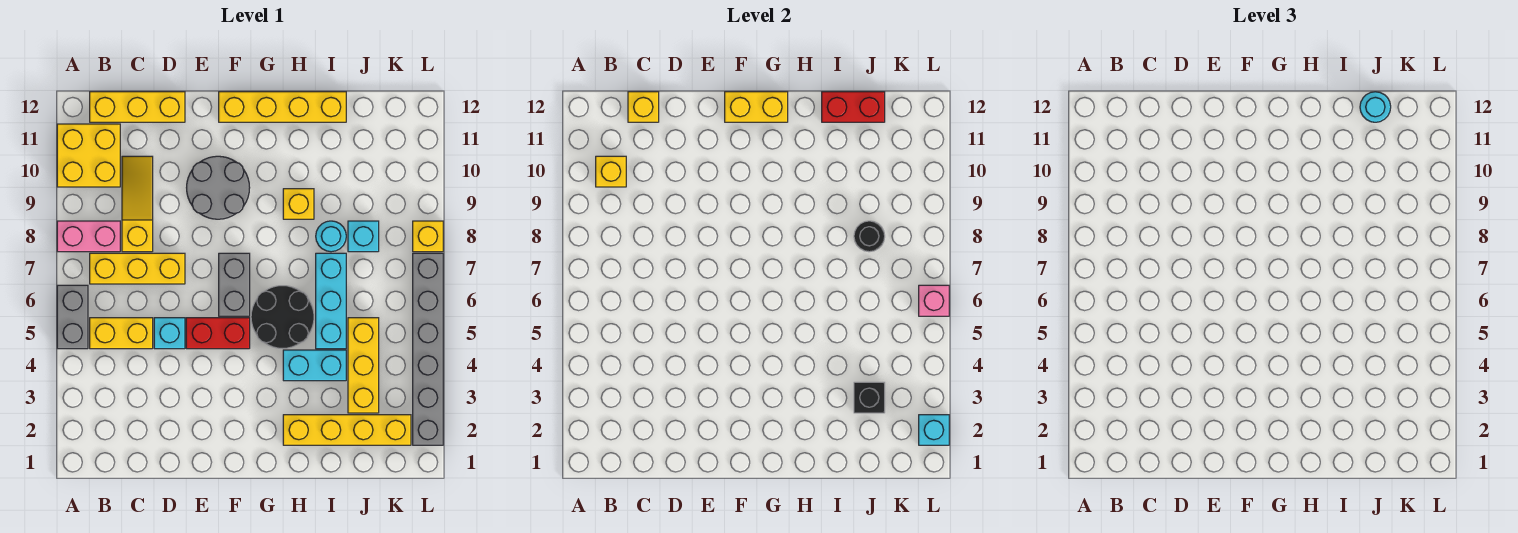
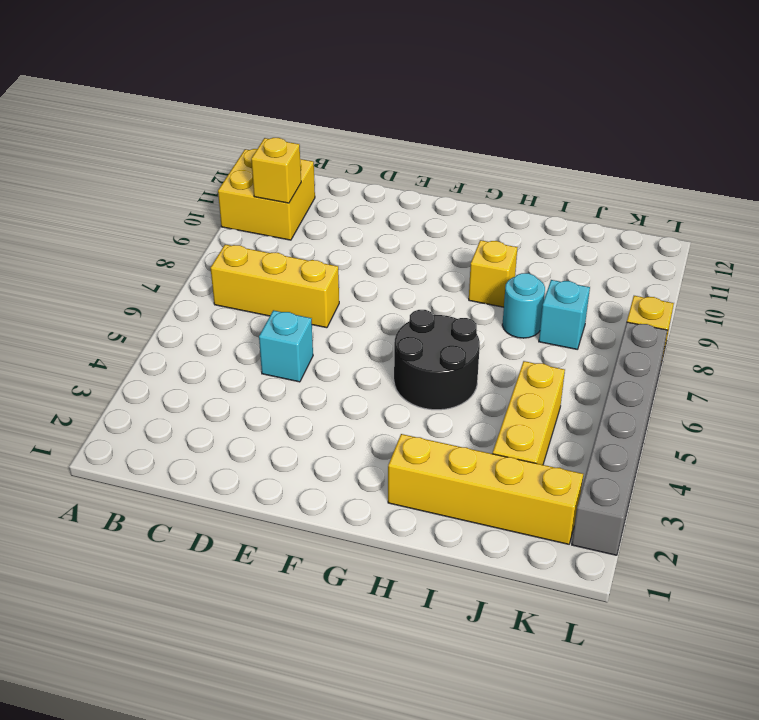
none -> grey brick A5:A6 level 1
none -> pink brick A8:B8 level 1
none -> yellow brick B5:C5 level 1
none -> yellow brick B12:D12 level 1

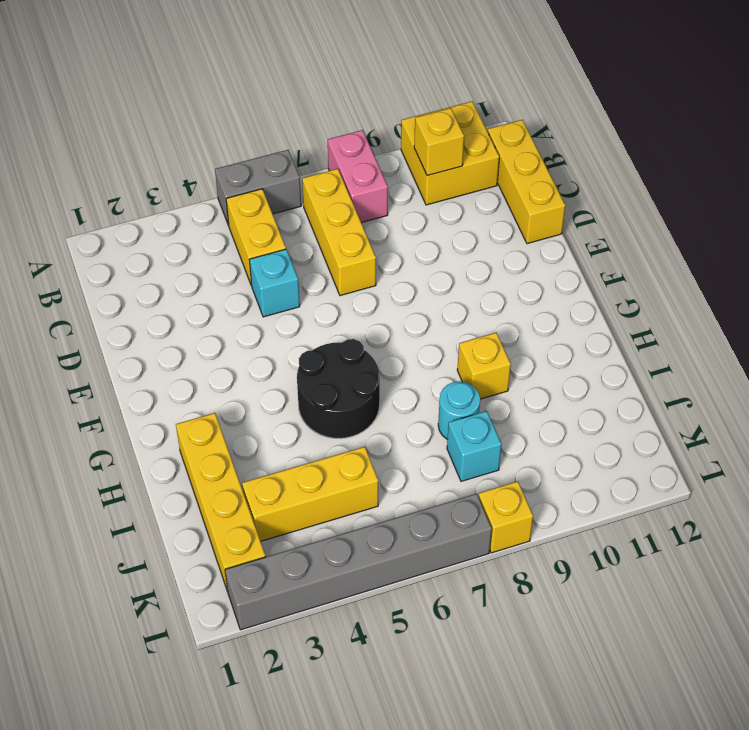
none -> yellow slope C8:C10 level 1 top 8
none -> red brick E5:F5 level 1
none -> grey round brick E9:F10 level 1
none -> grey brick F6:F7 level 1

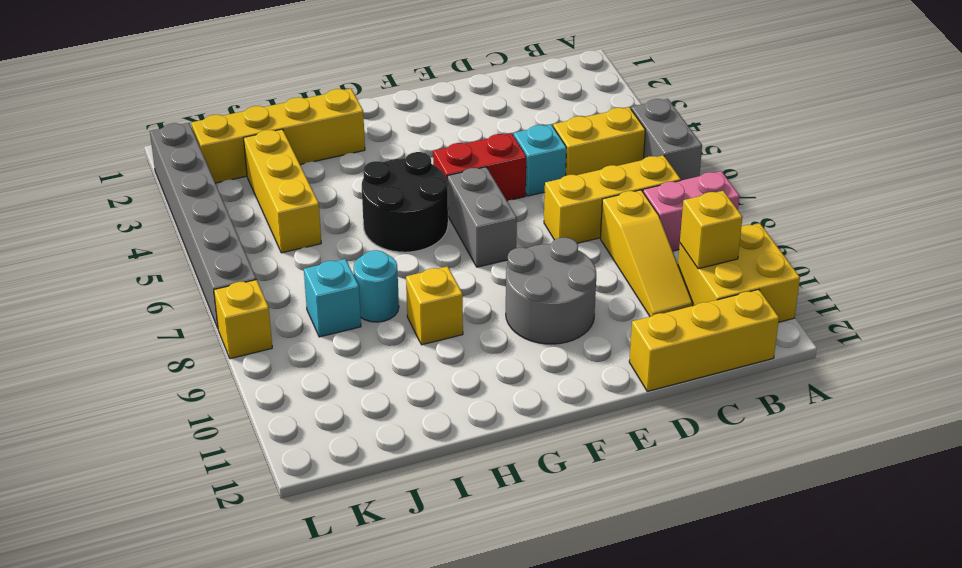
none -> yellow brick F12:I12 level 1
none -> cyan brick H4:I4 level 1
none -> cyan brick I5:I7 level 1
none -> yellow brick C12 level 2

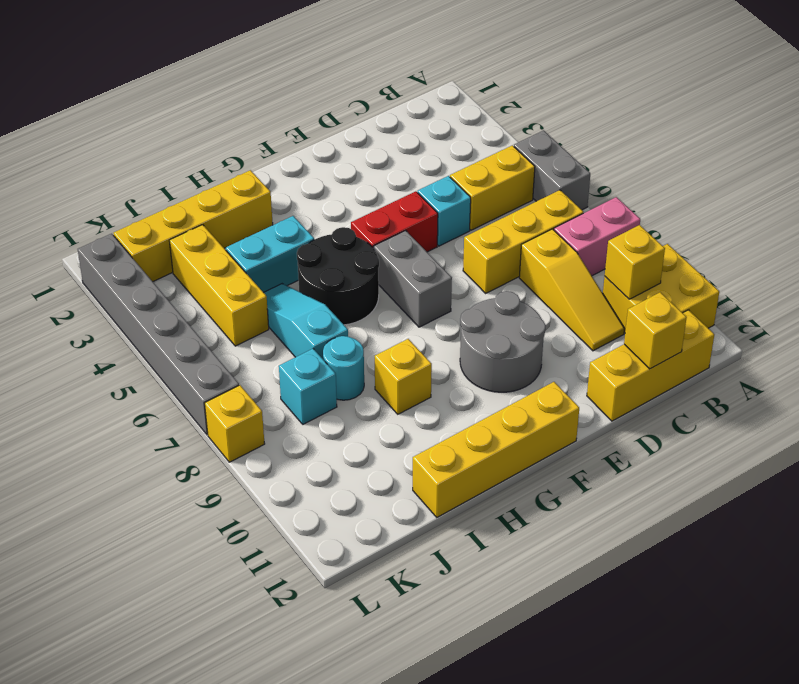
cyan slope I5:I7 level 1 top 7 -> cyan brick I5:I7 level 1
none -> yellow brick F12:G12 level 2
none -> red brick I12:J12 level 2
none -> black brick J3 level 2
none -> black round brick J8 level 2

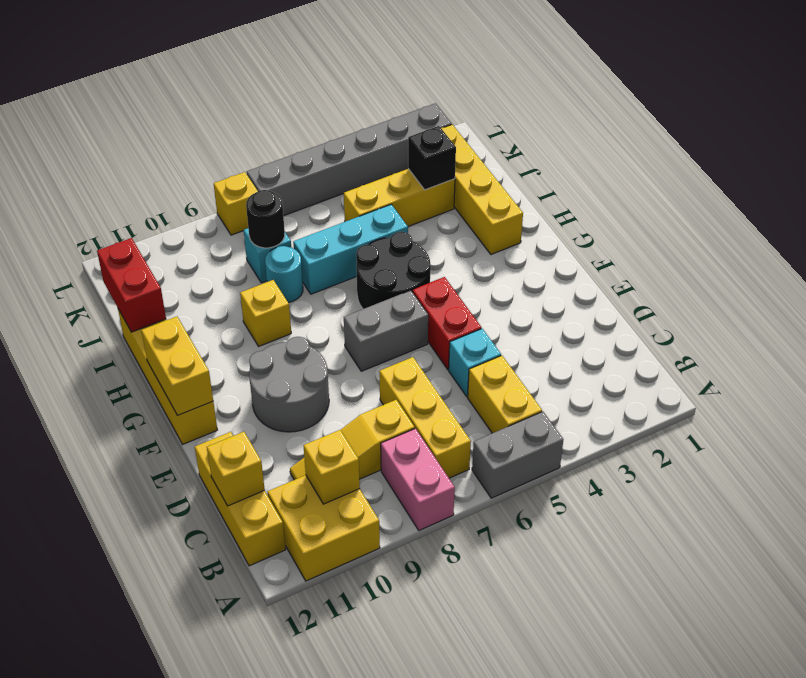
none -> cyan brick H4:I4 level 1
none -> cyan brick L2 level 2
none -> pink brick L6 level 2
none -> cyan round brick J12 level 3

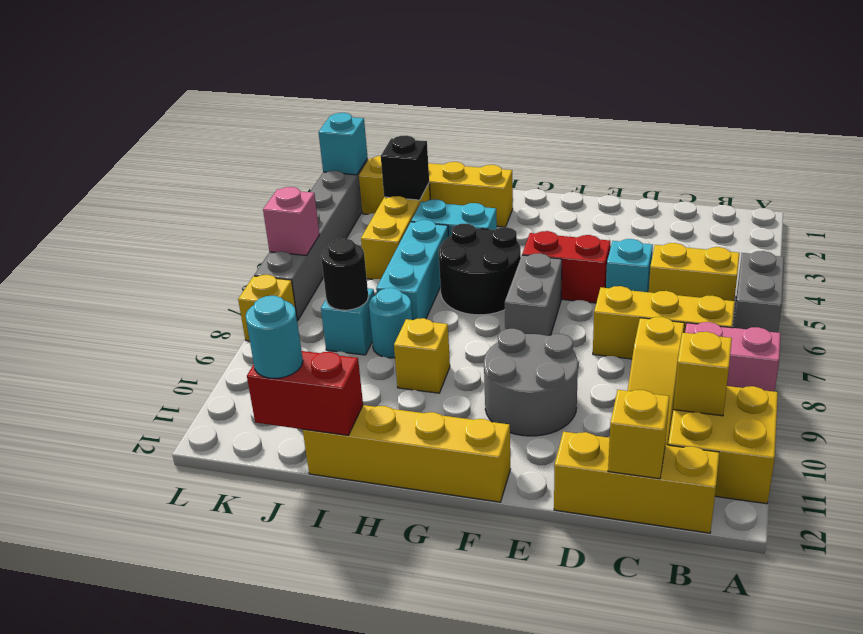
none -> yellow brick F12:G12 level 2

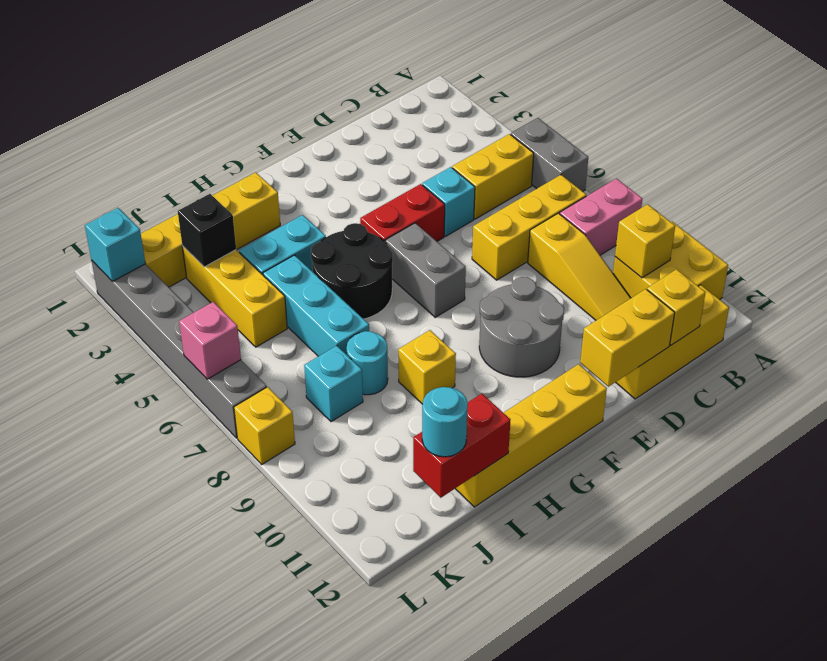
yellow brick D12:E12 level 2 -> yellow brick F12:G12 level 2
none -> black round brick J8 level 2

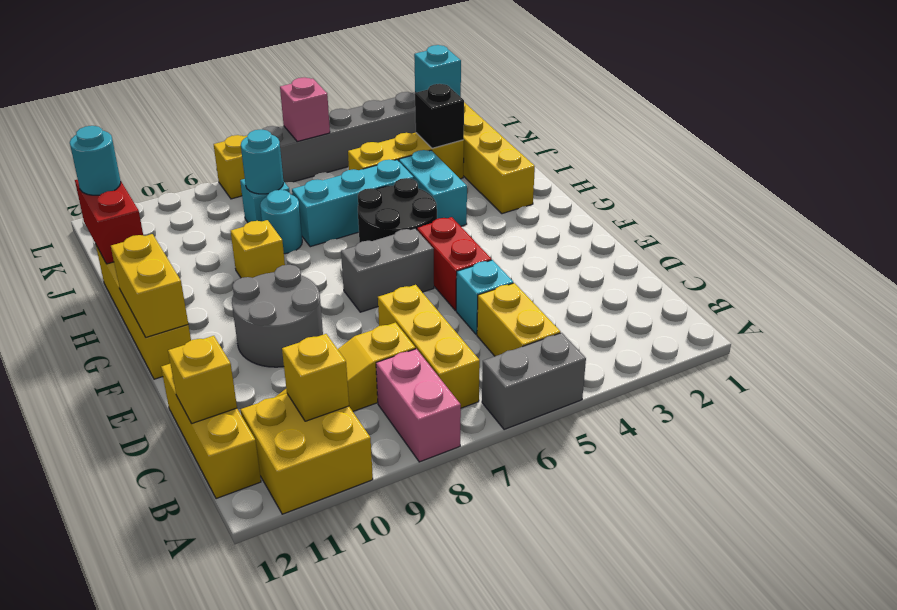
cyan round brick J8 level 2 -> black round brick J8 level 2

